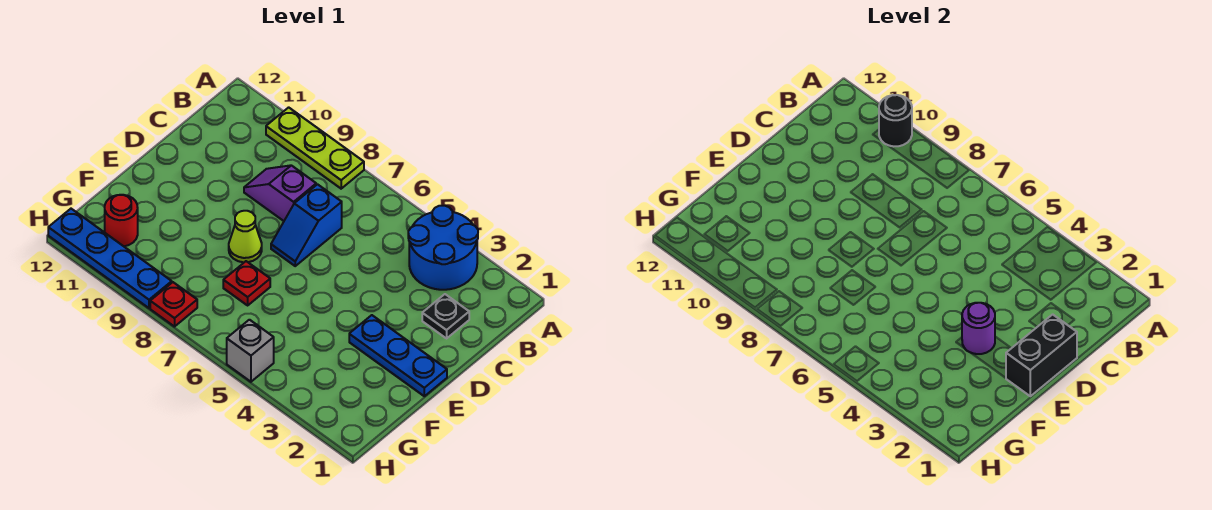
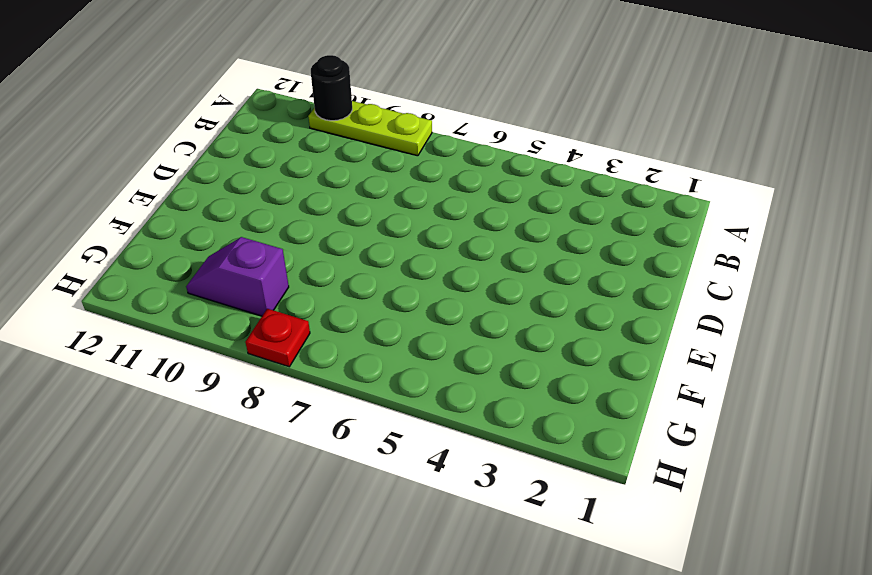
purple slope G9:G10 level 1 top 9 -> purple slope C8:C9 level 1 top 8
none -> blue round brick A3:B4 level 1
none -> black plate C2 level 1
none -> blue slope C7:D7 level 1 top C

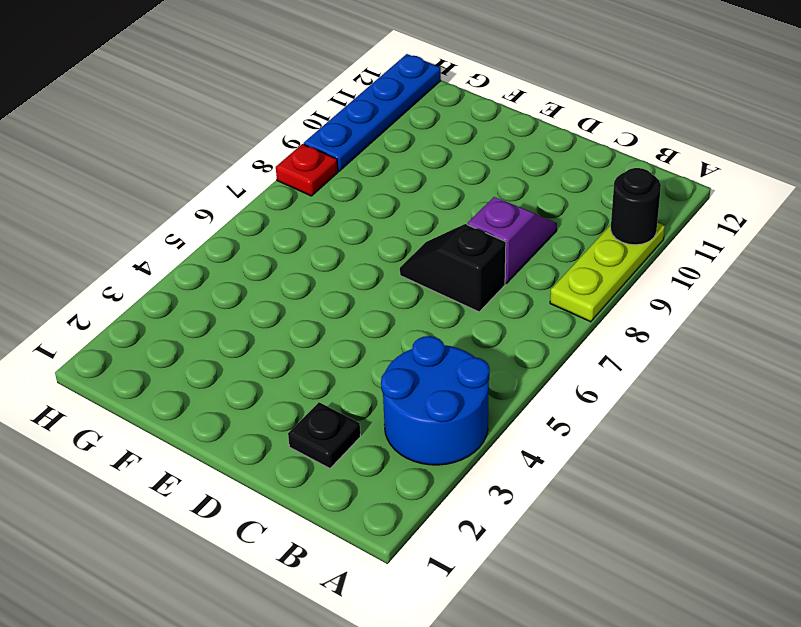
black slope C7:D7 level 1 top C -> blue slope C7:D7 level 1 top C
none -> blue plate E1:E3 level 1
none -> lime cone E8 level 1
none -> red plate F7 level 1

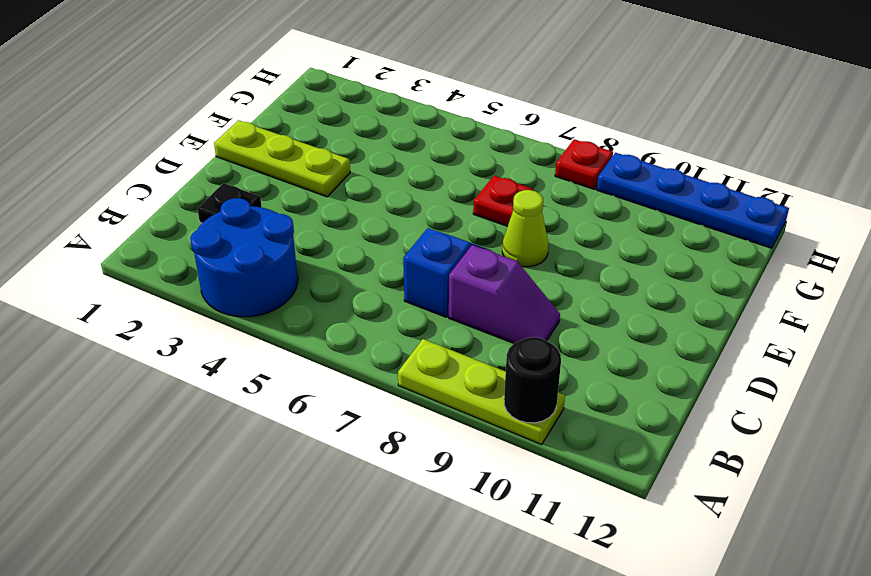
lime plate E1:E3 level 1 -> blue plate E1:E3 level 1
none -> red round brick G11 level 1
none -> grey brick H5 level 1
none -> black brick D1:E1 level 2

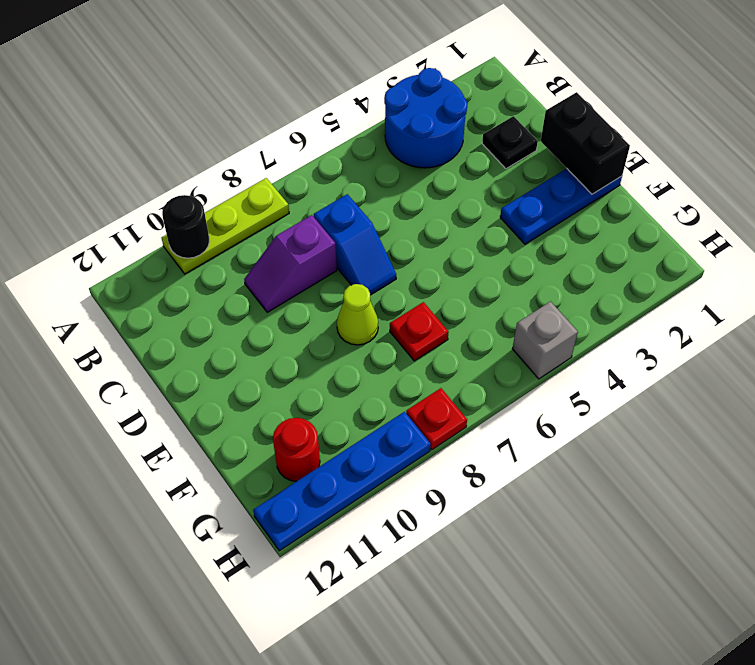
none -> purple round brick E3 level 2

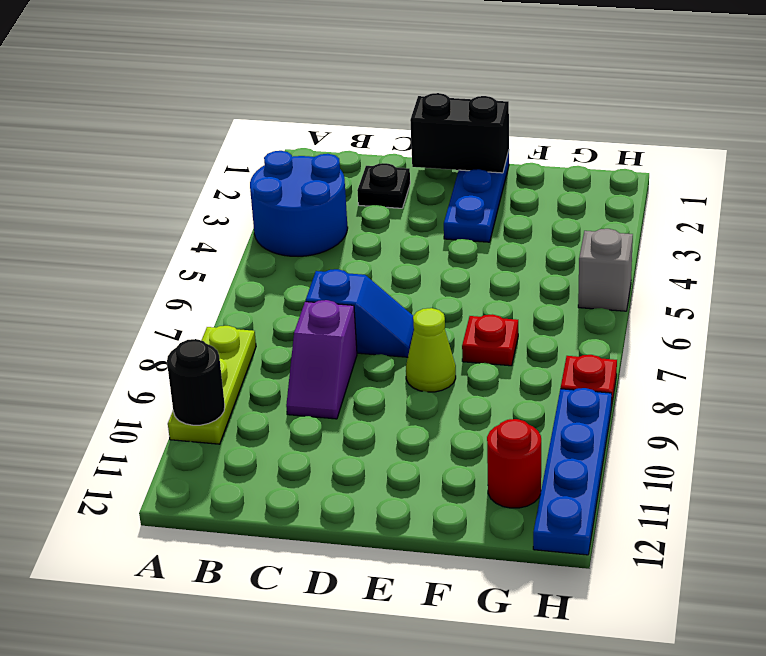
none -> purple round brick E3 level 2

